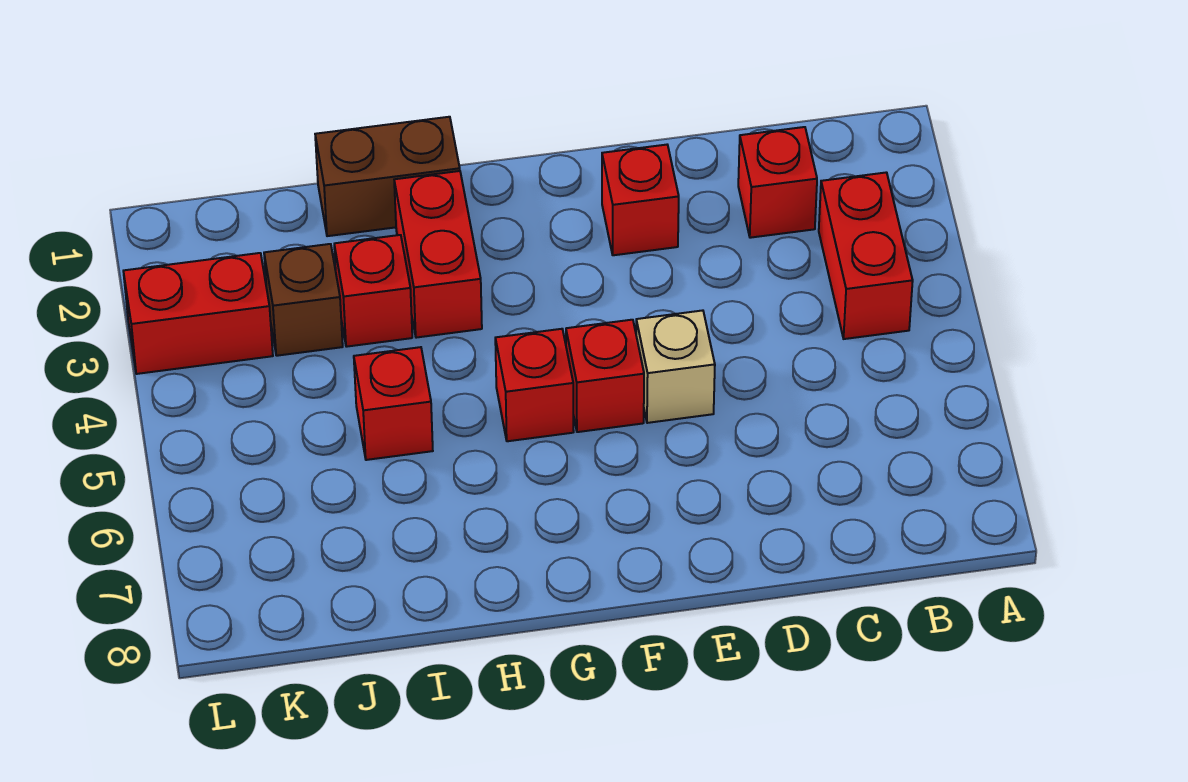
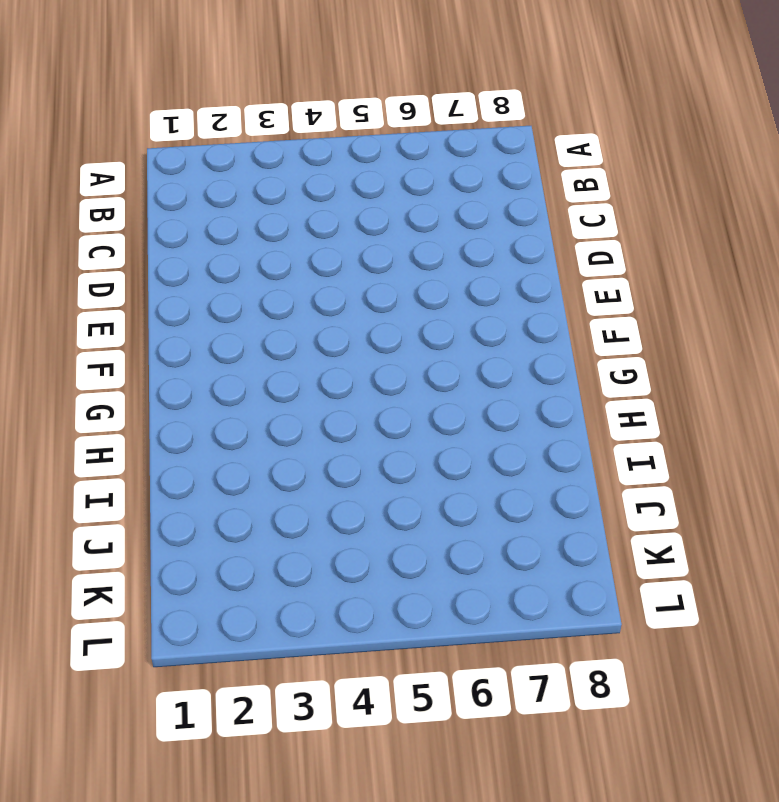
none -> red brick B3:B4 level 1
none -> red brick C2 level 1
none -> red brick E2 level 1

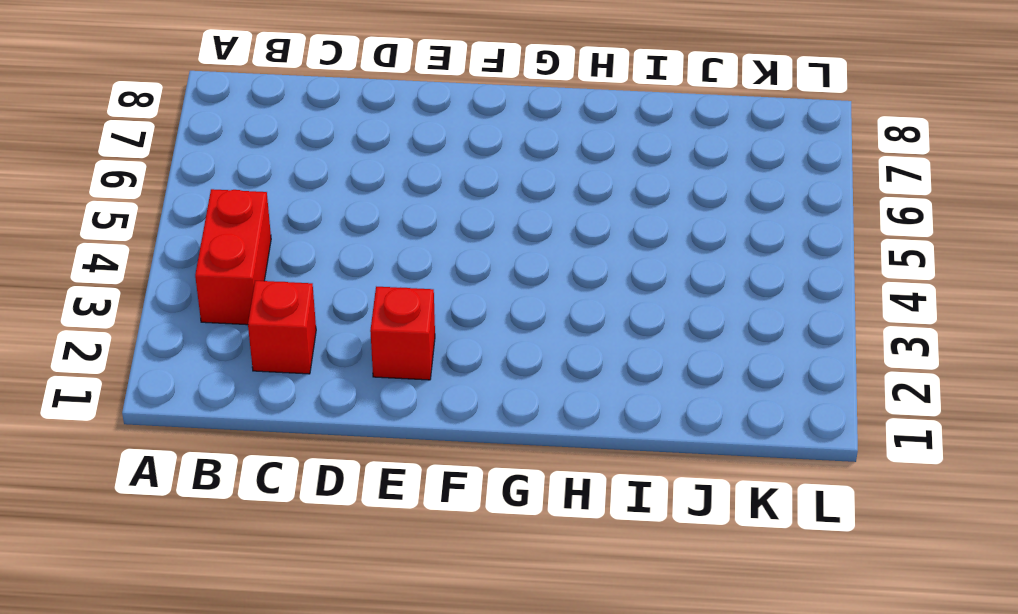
none -> tan brick E5 level 1
none -> red brick F5 level 1
none -> red brick G5 level 1

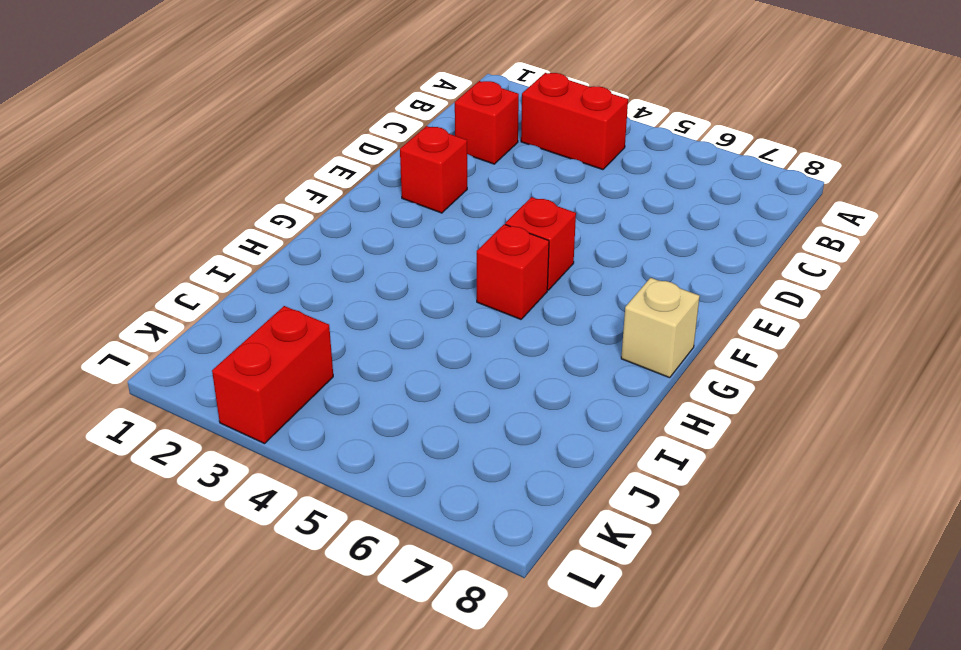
tan brick G8 level 1 -> tan brick E5 level 1
none -> brown brick H1:I1 level 1
none -> red brick H2:H3 level 1
none -> red brick I3 level 1

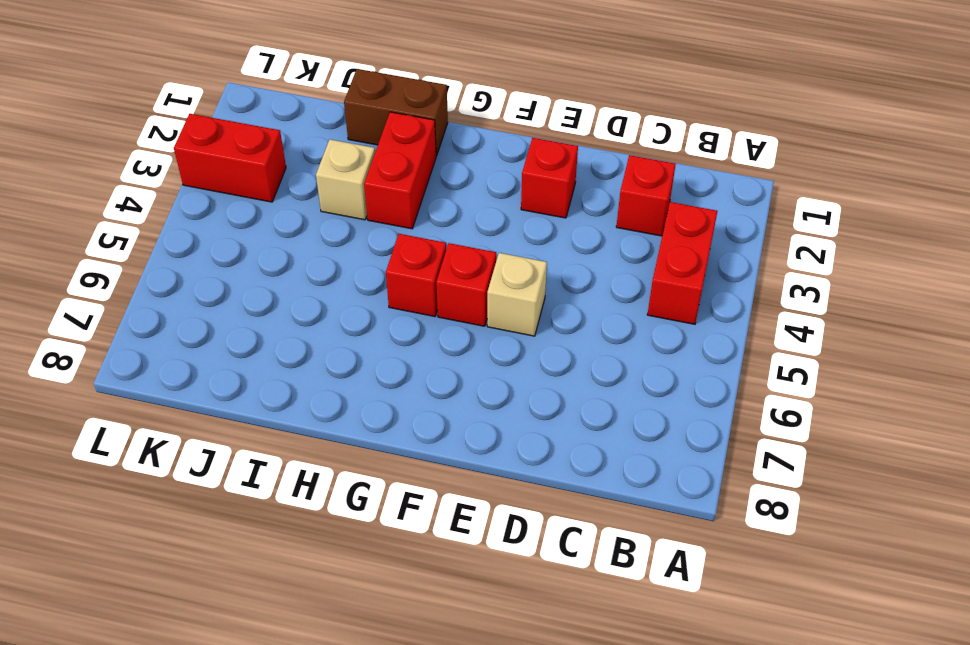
tan brick I3 level 1 -> red brick I3 level 1
none -> red brick I5 level 1
none -> brown brick J3 level 1

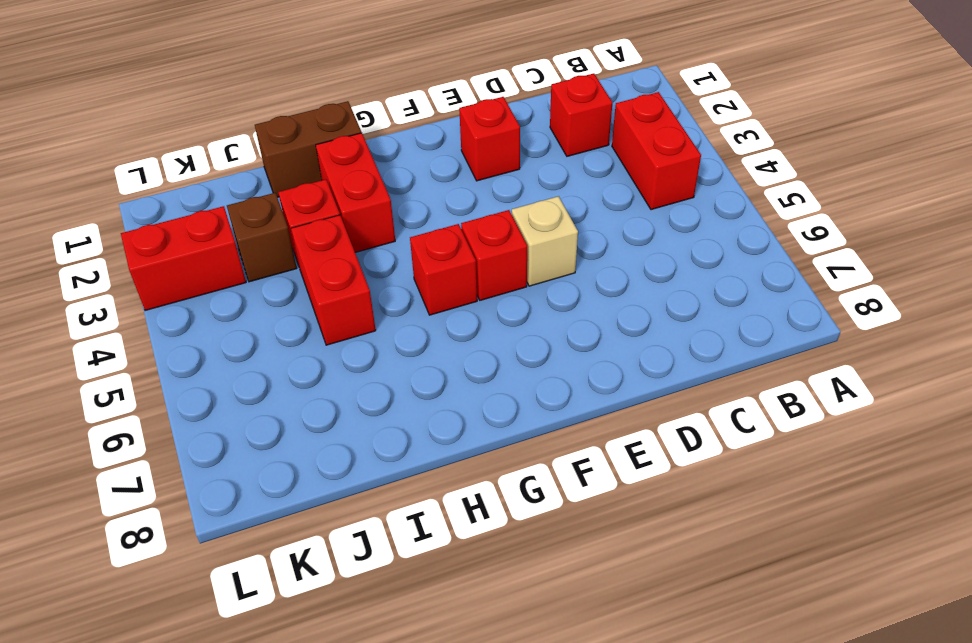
red brick I4:I5 level 1 -> red brick I5 level 1

